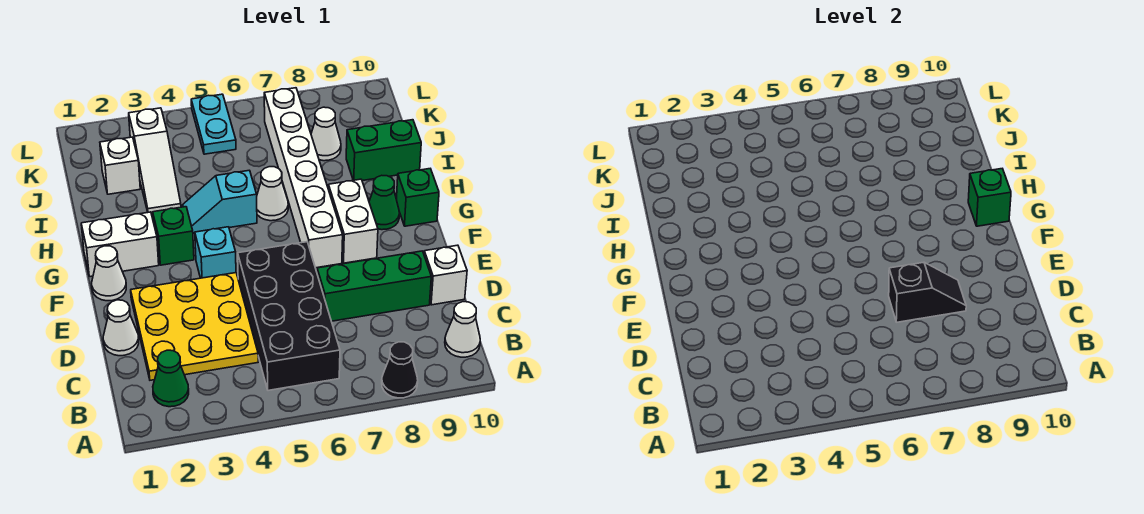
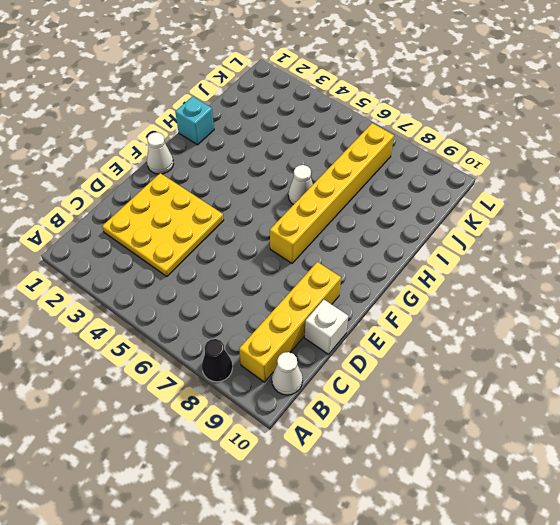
yellow brick B9:E9 level 1 -> green brick D7:D9 level 1
yellow brick F7:K7 level 1 -> white brick F7:K7 level 1
cyan brick H1 level 1 -> cyan brick F4 level 1
none -> green cone B2 level 1
none -> black brick B5:E6 level 1
none -> white cone D1 level 1

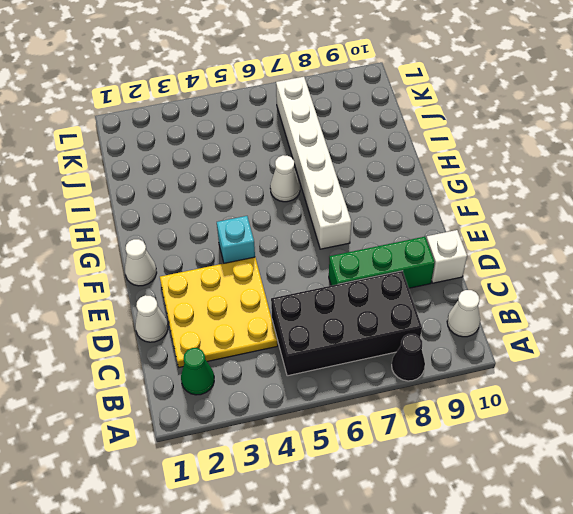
black brick B5:C8 level 1 -> black brick B5:E6 level 1
none -> white brick F8:G8 level 1
none -> white brick G1:G2 level 1
none -> green brick G3 level 1

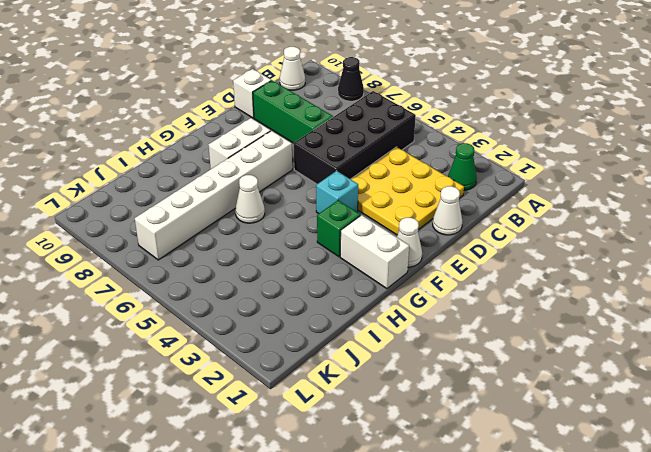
none -> green cone G9 level 1
none -> green brick G10 level 1
none -> cyan slope H4:H5 level 1 top 5

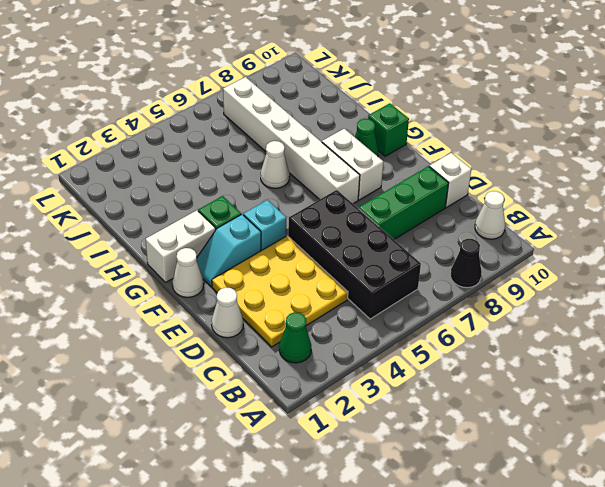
cyan slope F2:F3 level 1 top 3 -> cyan slope H4:H5 level 1 top 5
none -> white slope I3:K3 level 1 top K
none -> green brick I9:I10 level 1
none -> white brick J2 level 1

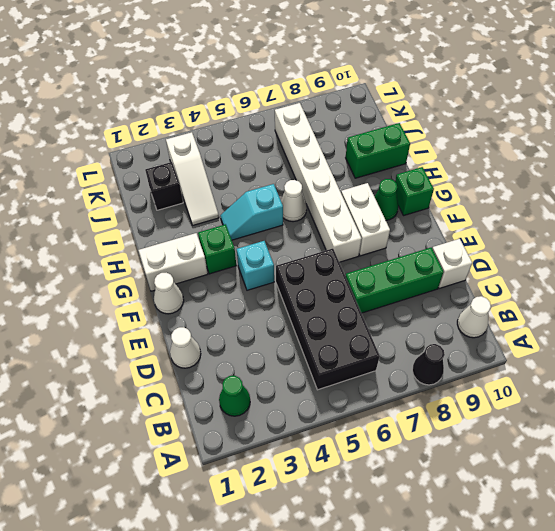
black brick J2 level 1 -> white brick J2 level 1
none -> yellow plate C2:E4 level 1
none -> white cone J8 level 1
none -> cyan plate K5:L5 level 1

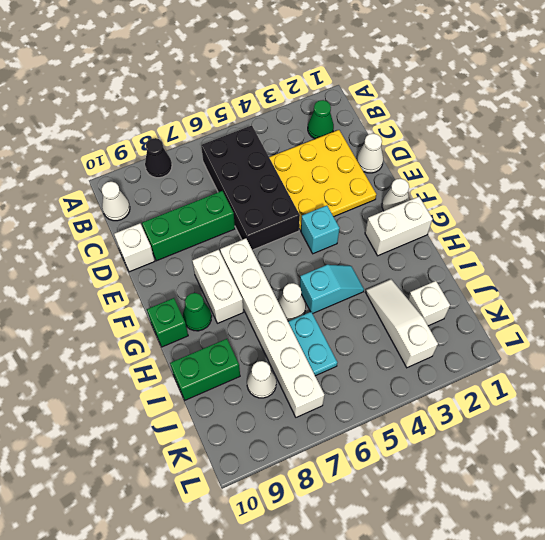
cyan plate I6:J6 level 1 -> cyan plate K5:L5 level 1
none -> green brick G3 level 1
none -> black slope D7:D8 level 2 top 7
none -> green brick G10 level 2

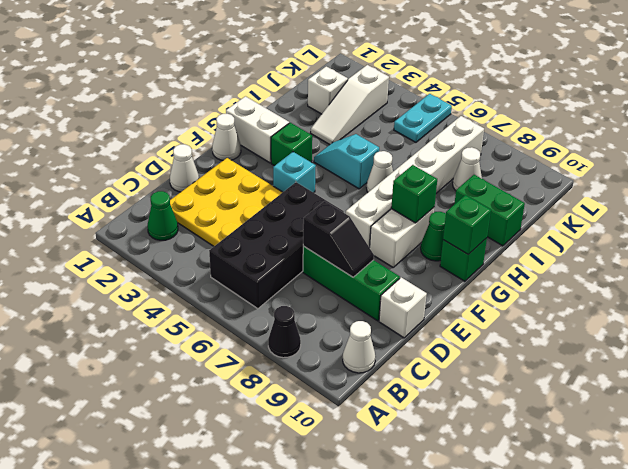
green brick G8 level 2 -> none

